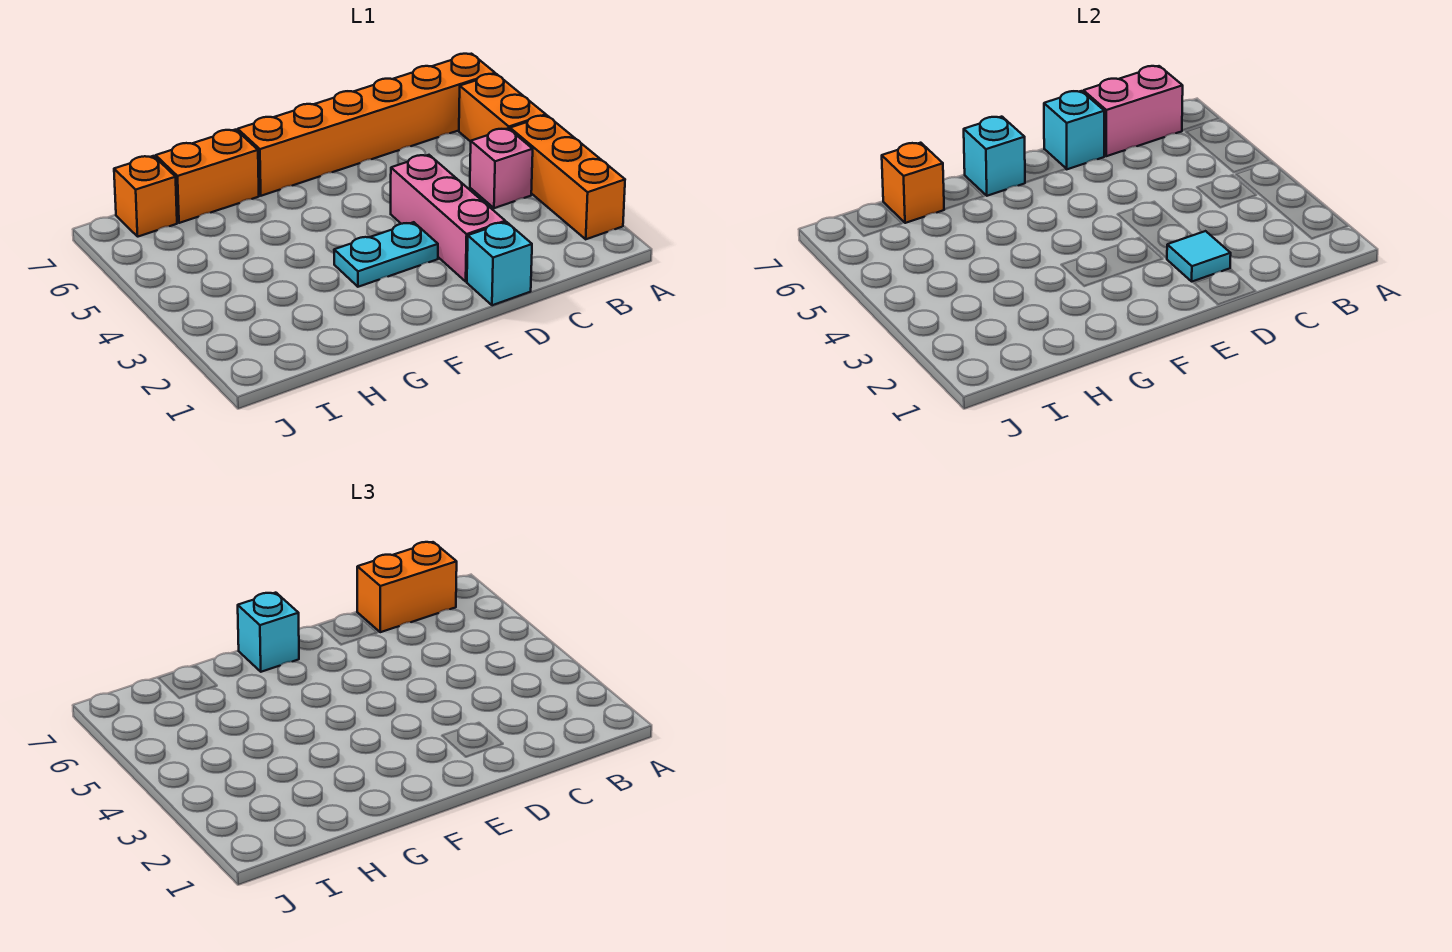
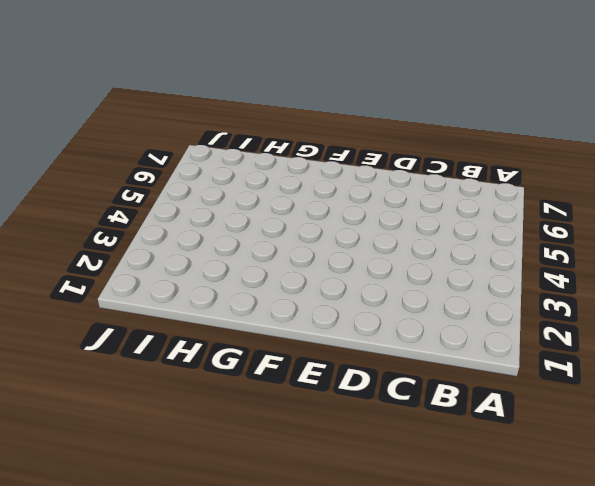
none -> orange brick A2:A4 level 1
none -> orange brick A5:A6 level 1
none -> orange brick A7:F7 level 1

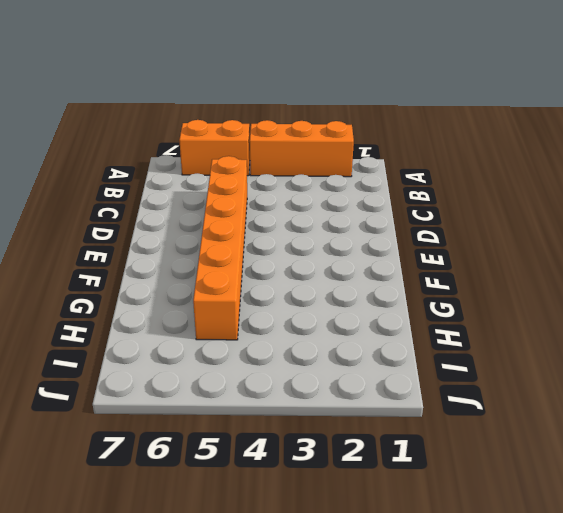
orange brick C5:H5 level 1 -> orange brick A7:F7 level 1
none -> pink brick B4 level 1
none -> cyan brick D1 level 1
none -> pink brick D2:D4 level 1

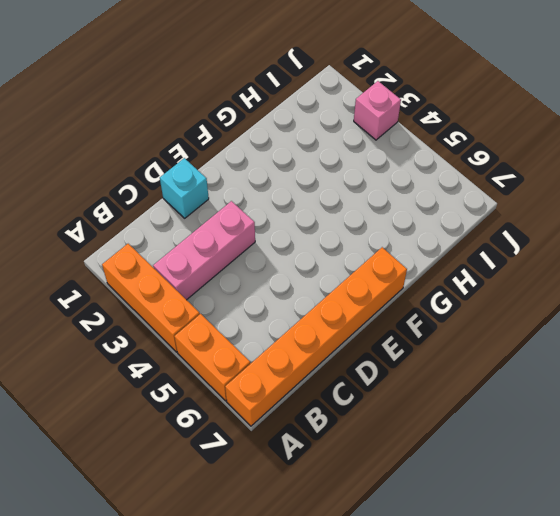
pink brick B3:D3 level 1 -> pink brick D2:D4 level 1
pink brick J3 level 1 -> pink brick B4 level 1
none -> cyan plate E3:F3 level 1
none -> orange brick G7:H7 level 1
none -> orange brick I7 level 1

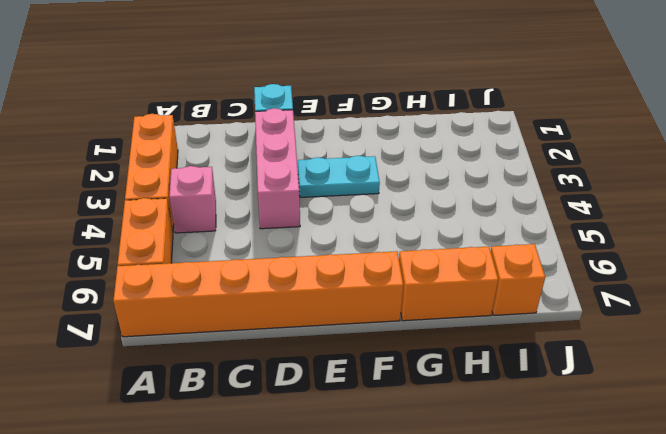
none -> pink brick B7:C7 level 2
none -> cyan tile D2 level 2
none -> cyan brick D7 level 2

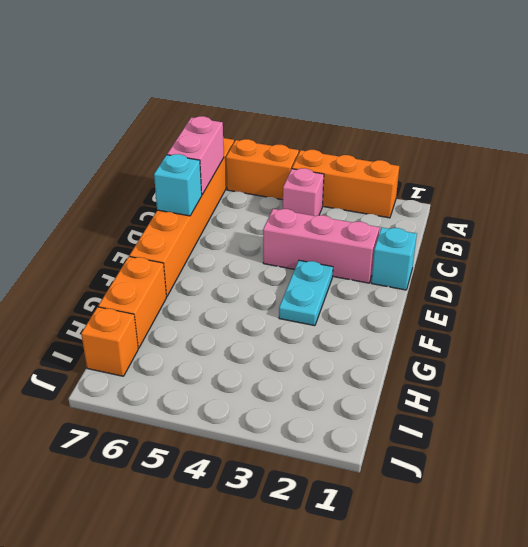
none -> cyan tile D2 level 2
none -> cyan brick F7 level 2
none -> orange brick H7 level 2

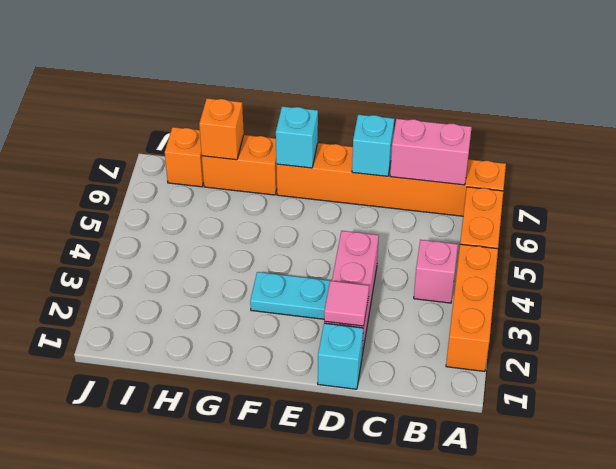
pink tile D2 level 2 -> cyan tile D2 level 2
none -> orange brick B7:C7 level 3
none -> cyan brick F7 level 3

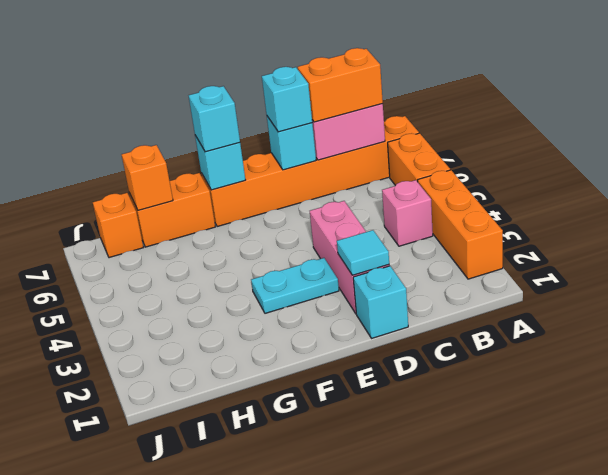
cyan brick D7 level 3 -> none

